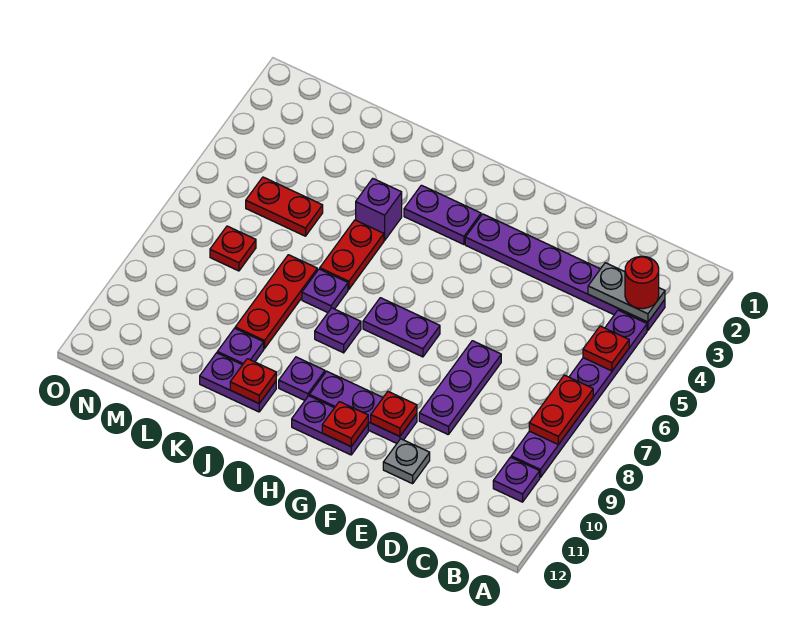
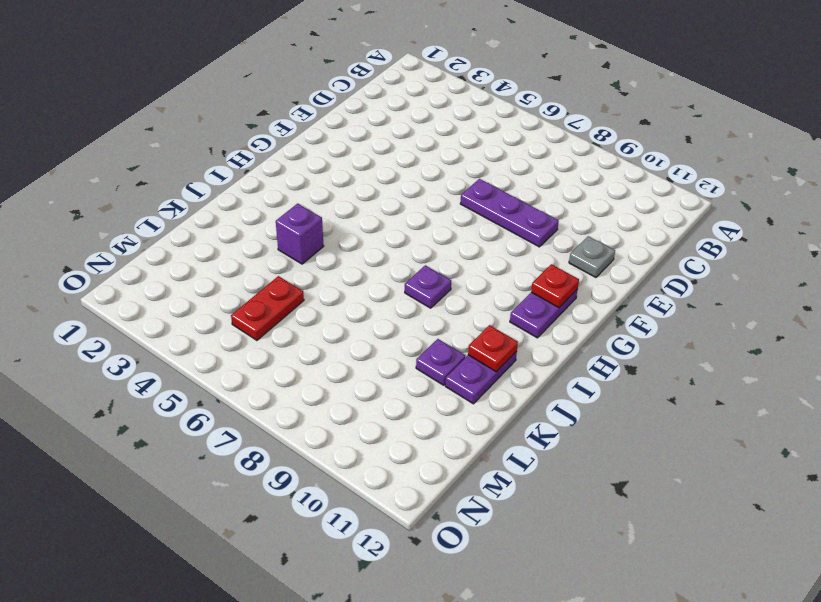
none -> purple plate B3:G3 level 1
none -> purple plate B4:B9 level 1
none -> purple plate B10 level 1

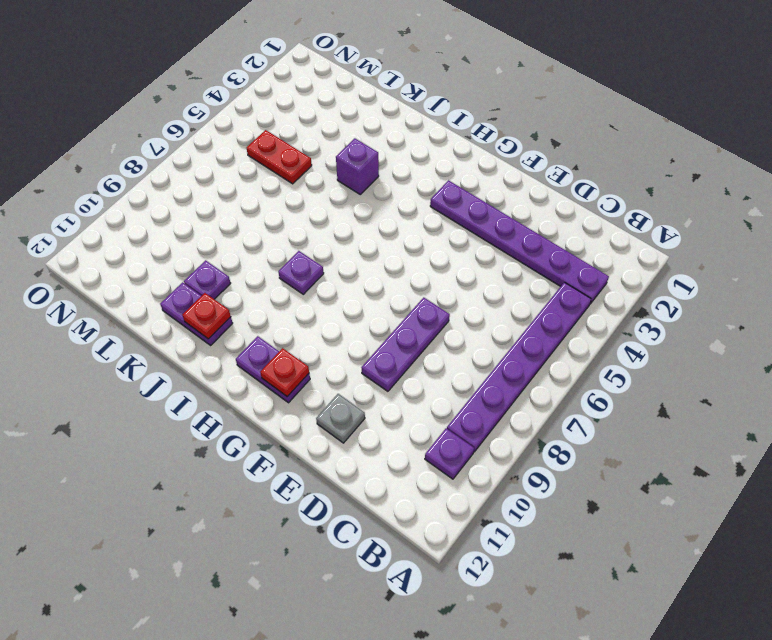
none -> purple plate F10:H10 level 1
none -> purple plate G7:H7 level 1
none -> purple plate H3:I3 level 1

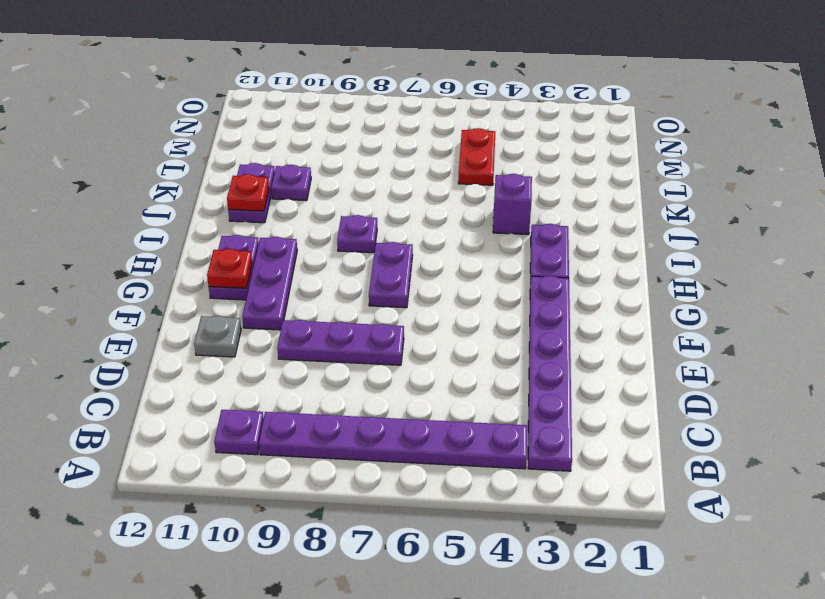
none -> purple plate I10 level 1
none -> red plate J5:J6 level 1
none -> purple plate J7 level 1

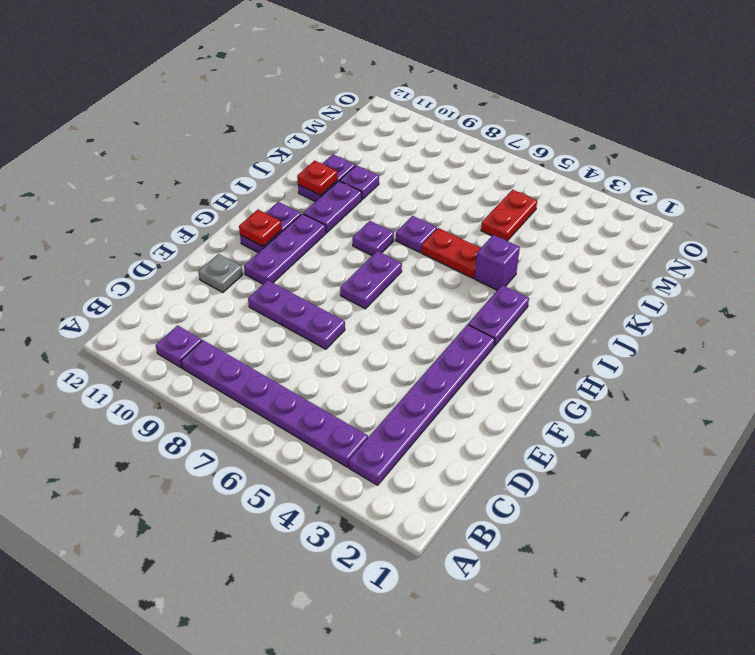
purple plate I10:J10 level 1 -> purple plate I10 level 1
none -> red plate K7:K9 level 1
none -> red plate M7 level 1
none -> grey plate B3:C3 level 2

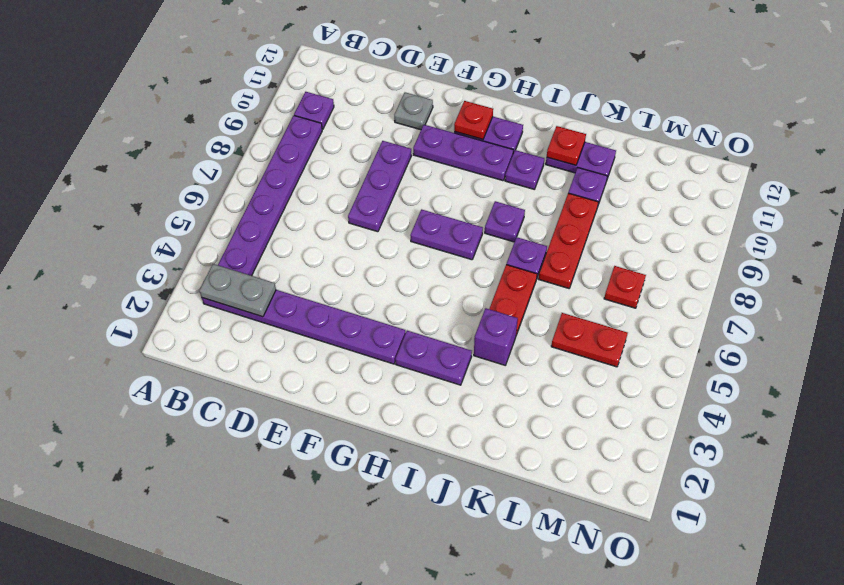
none -> red plate B5 level 2
none -> red plate B7:B8 level 2
none -> red plate F10 level 2

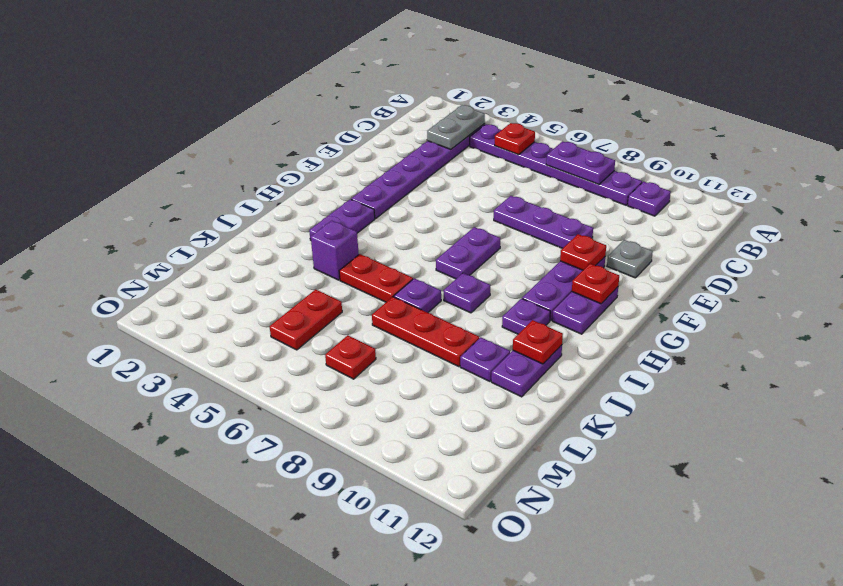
purple plate B7:B8 level 2 -> red plate B7:B8 level 2
none -> red round brick B3 level 3

